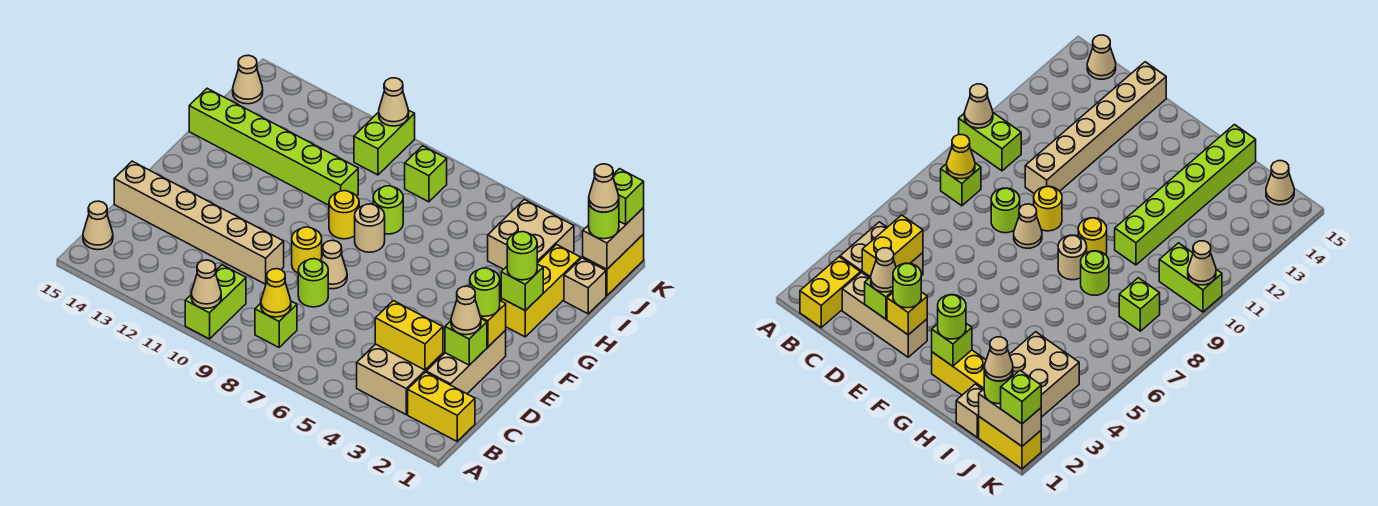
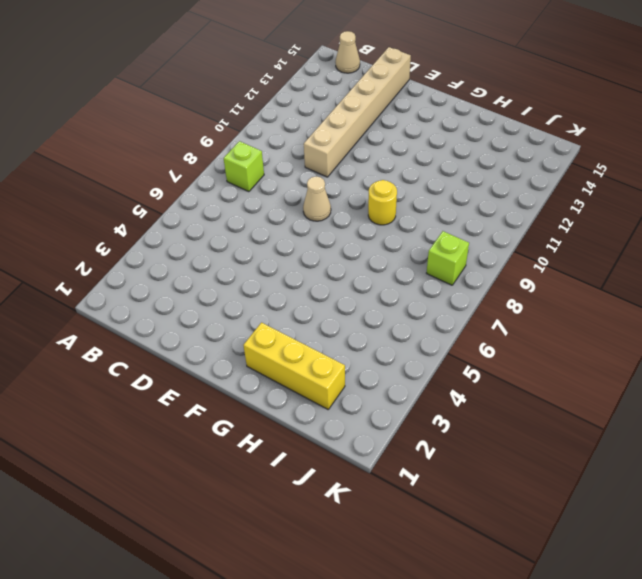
none -> lime brick A10:B10 level 1
none -> yellow brick B1:B2 level 1
none -> tan brick B3:C4 level 1
none -> tan brick C2:E2 level 1

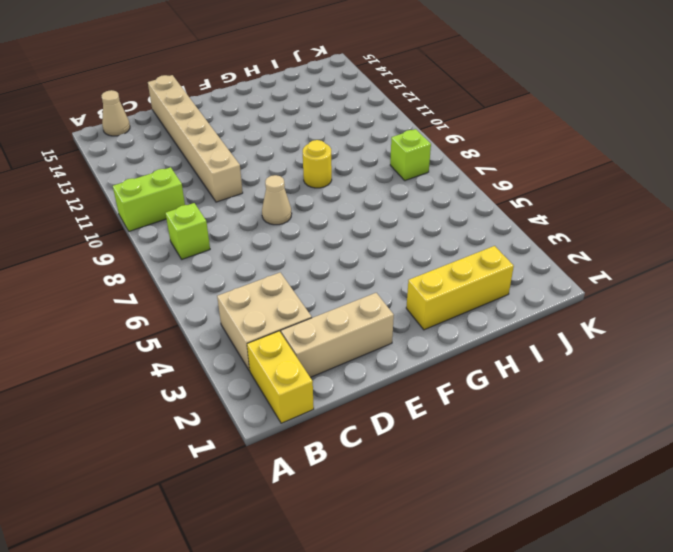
none -> lime round brick D8 level 1
none -> yellow round brick E9 level 1
none -> tan round brick G8 level 1
none -> lime round brick H8 level 1

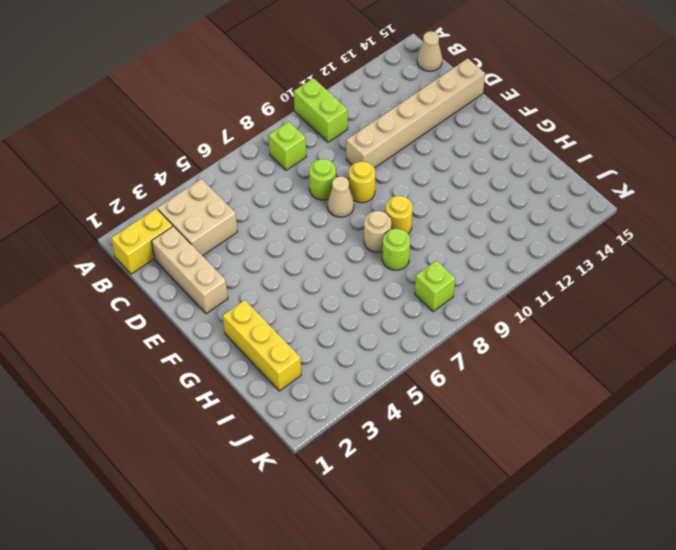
none -> lime brick H10:H15 level 1
none -> tan brick I1 level 1
none -> tan brick I3:J4 level 1
none -> yellow brick J1:K1 level 1

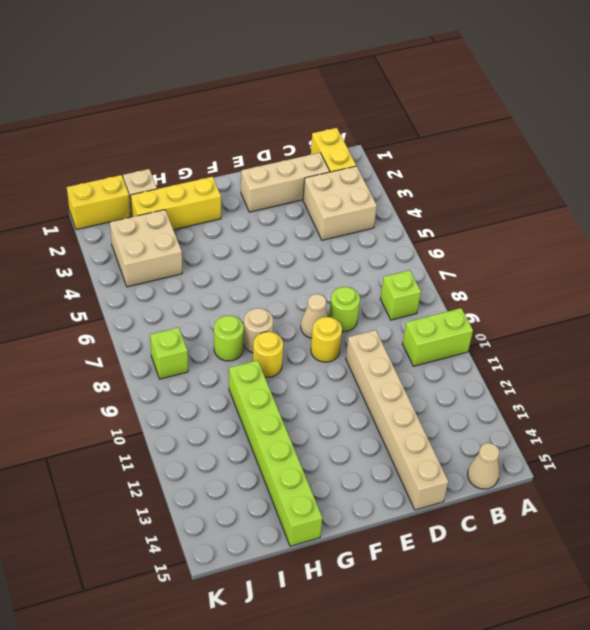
none -> lime brick J10:K10 level 1
none -> tan cone J15 level 1
none -> tan cone A10 level 2
none -> yellow cone B8 level 2

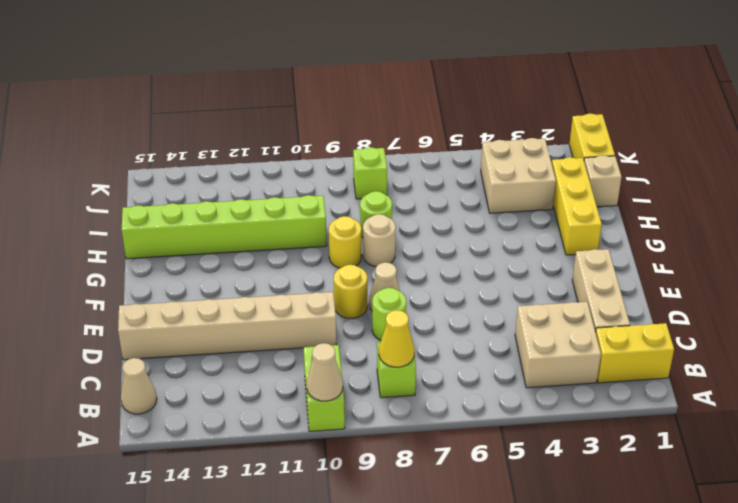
none -> lime brick J10:K10 level 1
none -> tan cone J15 level 1
none -> yellow brick C3:C4 level 2
none -> lime brick D2 level 2

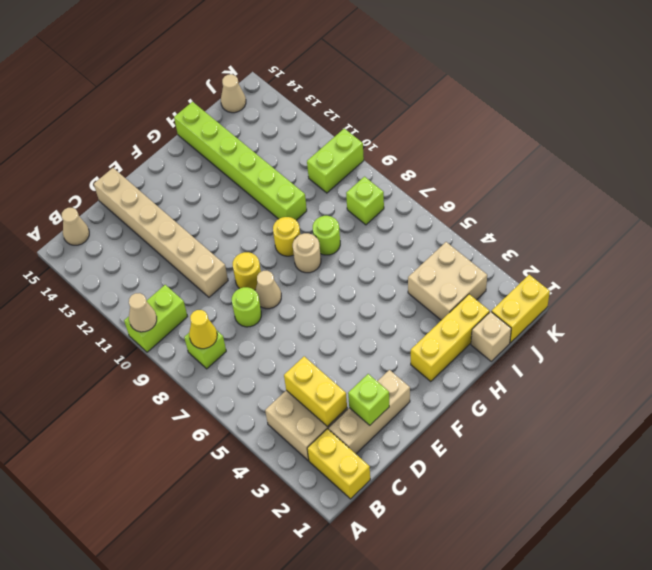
none -> yellow brick E2 level 2
none -> lime brick G2 level 2
none -> tan brick J1:K1 level 2
none -> tan cone K10 level 2

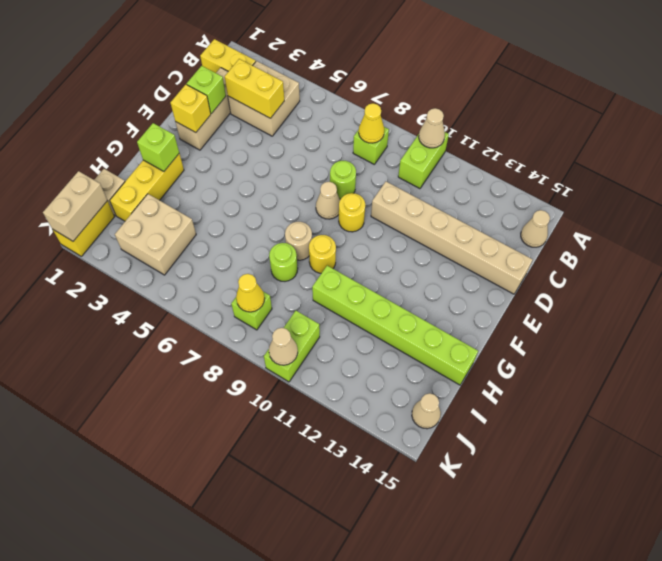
yellow cone J8 level 2 -> none
none -> tan cone D2 level 3
none -> lime round brick E2 level 3
none -> lime round brick G2 level 3
none -> lime round brick J1 level 3

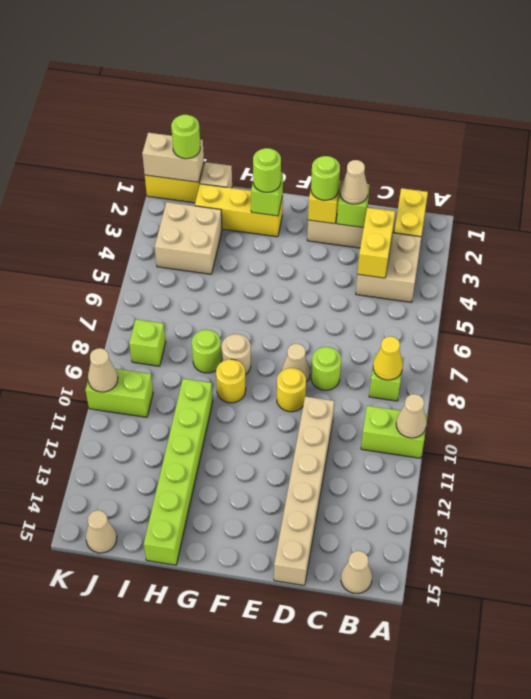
none -> lime brick K1 level 3
none -> tan cone J1 level 4

